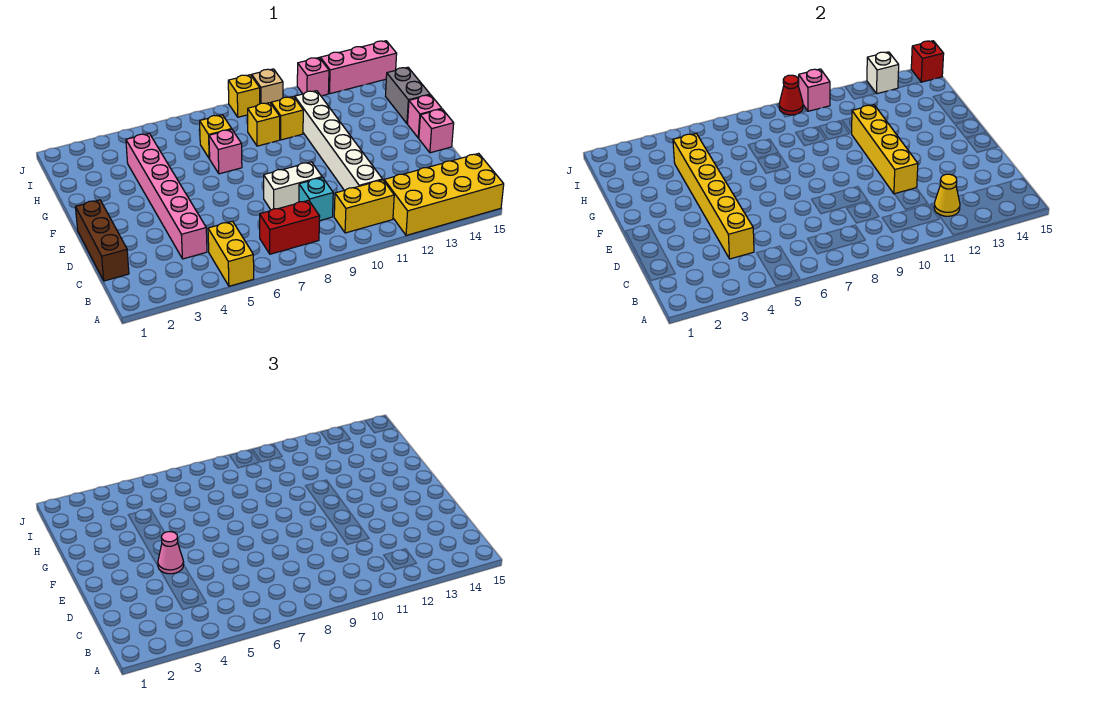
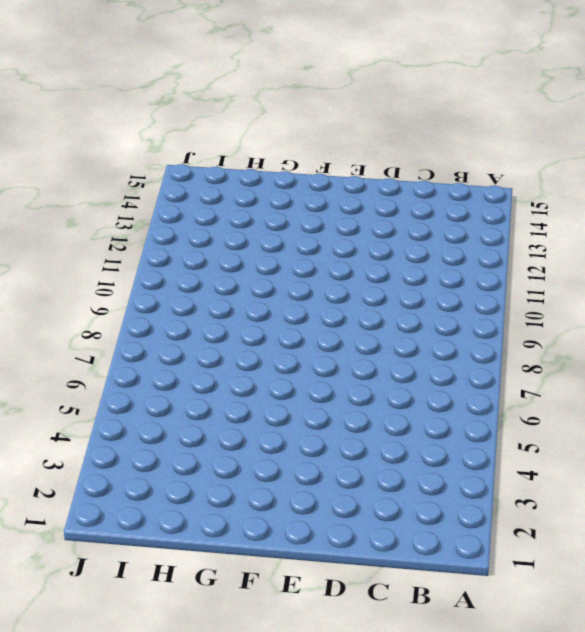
none -> yellow brick A5:B5 level 1
none -> yellow brick A12:B15 level 1
none -> red brick B7:B8 level 1

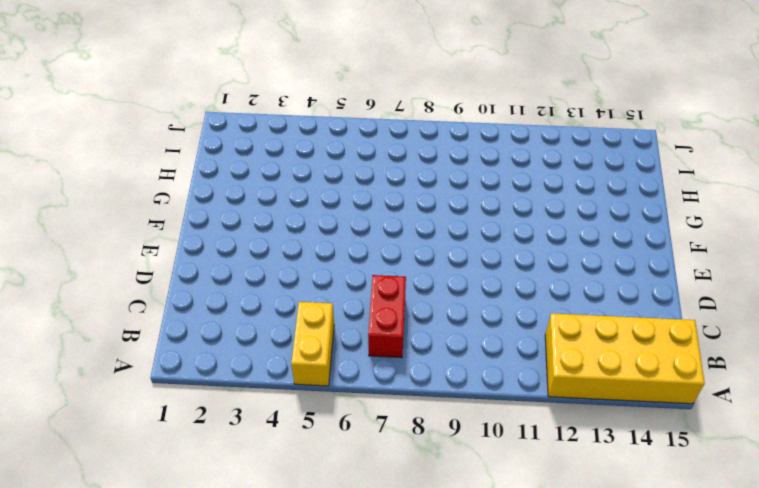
red brick B7:C7 level 1 -> red brick B7:B8 level 1
none -> yellow brick B10:B11 level 1
none -> brown brick C1:E1 level 1
none -> pink brick C4:H4 level 1

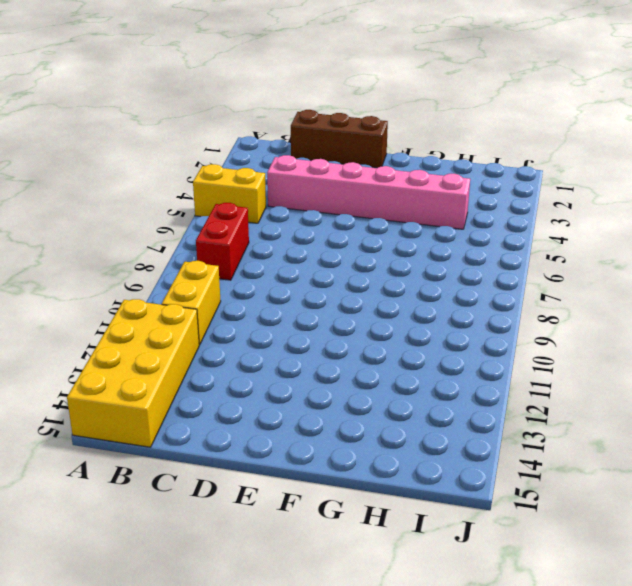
none -> cyan brick C9 level 1
none -> white brick C11:H11 level 1
none -> white brick D8:D9 level 1

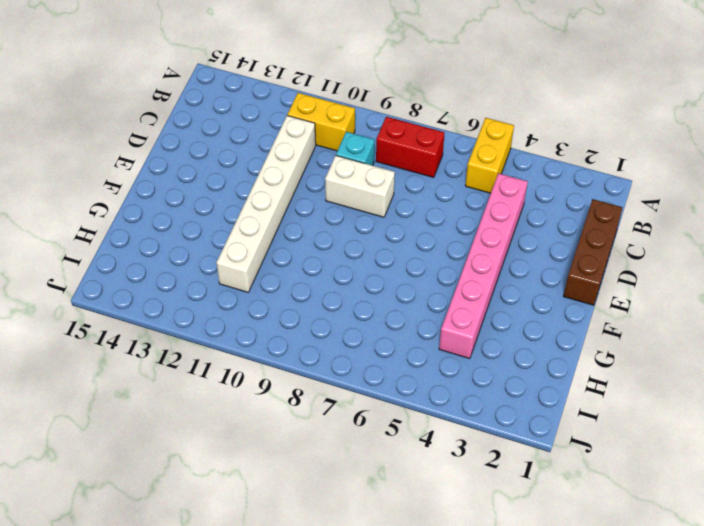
none -> yellow brick A12:B15 level 1
none -> pink brick E15 level 1
none -> pink brick F15 level 1

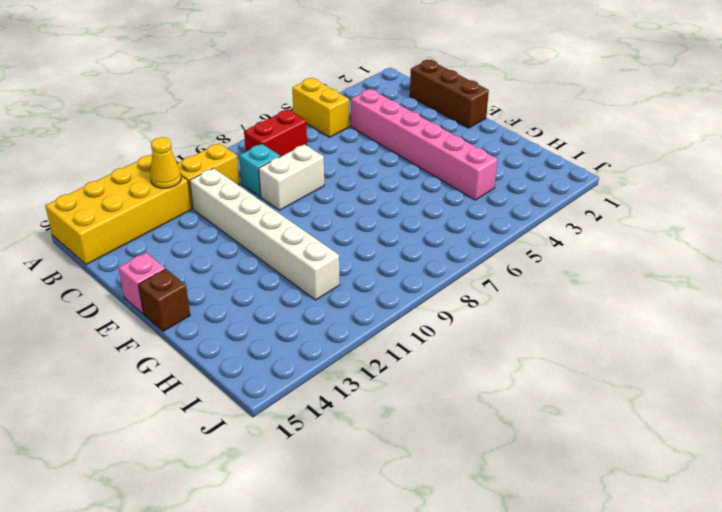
brown brick F15 level 1 -> pink brick F15 level 1
none -> pink brick G7 level 1
none -> grey brick G15:H15 level 1
none -> yellow brick H7 level 1

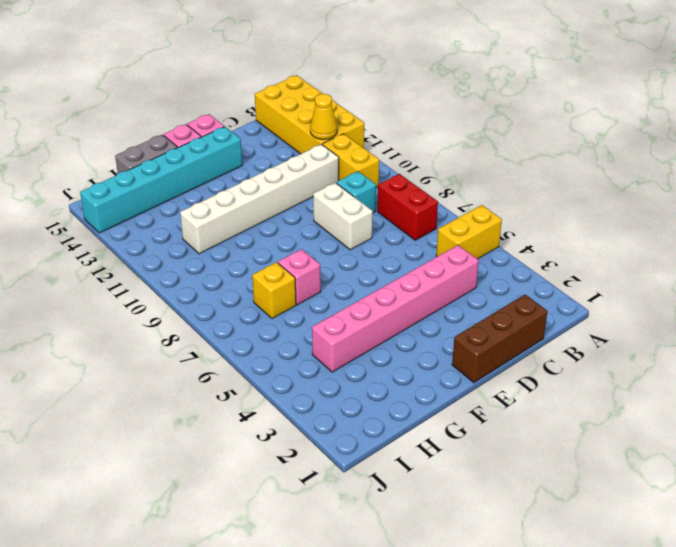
cyan brick E14:J14 level 1 -> pink brick J13:J15 level 1
none -> yellow brick H9 level 1
none -> yellow brick H10 level 1
none -> yellow brick J9 level 1

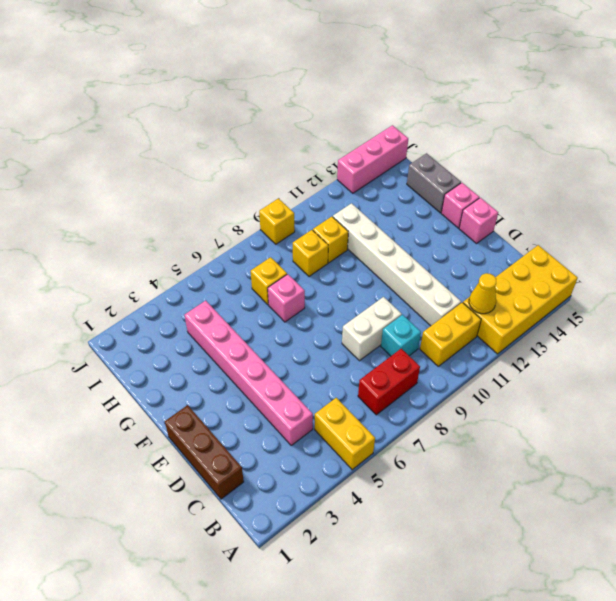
none -> tan brick J10 level 1
none -> pink brick J12 level 1
none -> yellow brick C4:H4 level 2

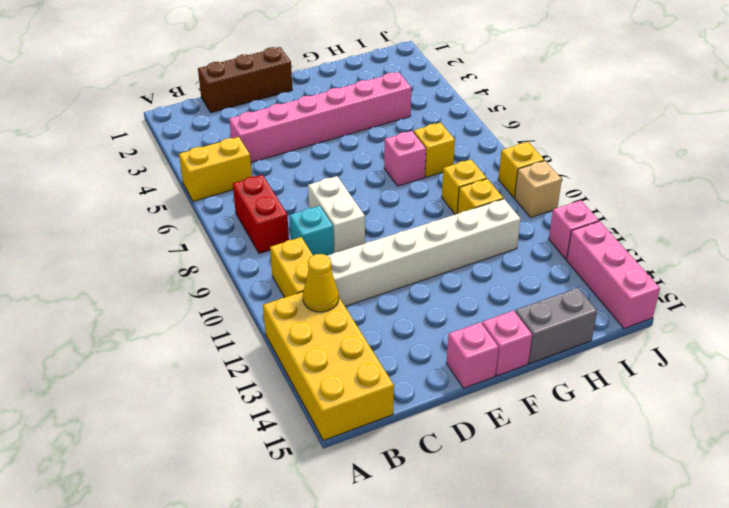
none -> yellow brick C4:H4 level 2
none -> yellow brick D11:G11 level 2
none -> red cone J9 level 2

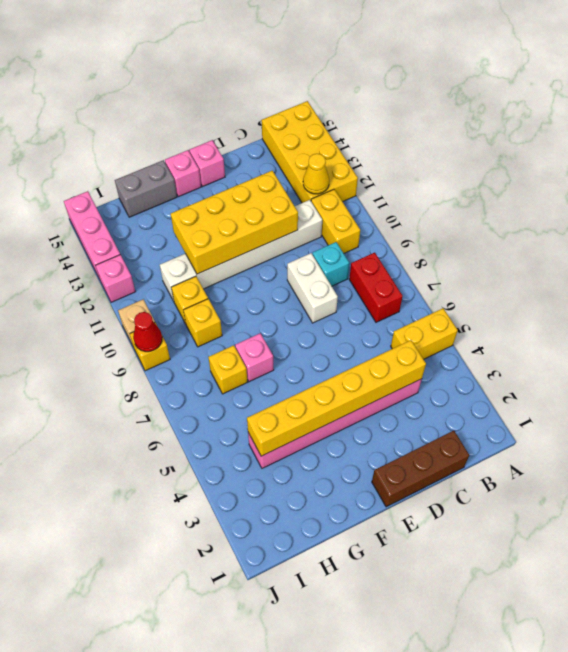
yellow brick D11:G12 level 2 -> yellow brick D11:G11 level 2
none -> pink brick J10 level 2
none -> white brick J13 level 2
none -> red brick J15 level 2

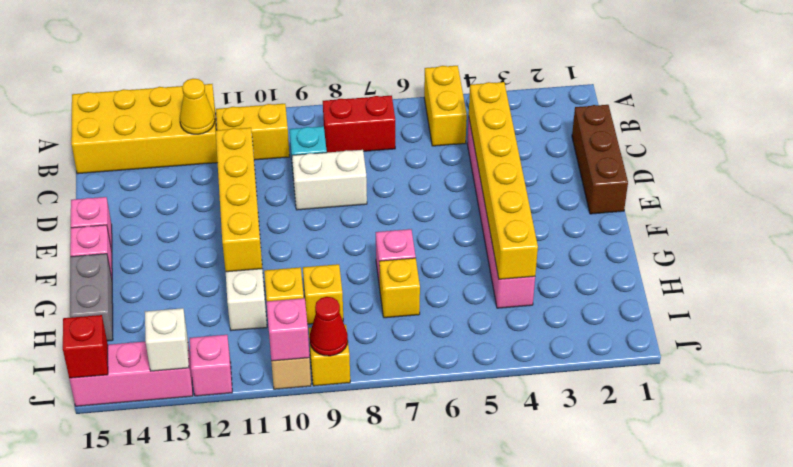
none -> pink cone E4 level 3

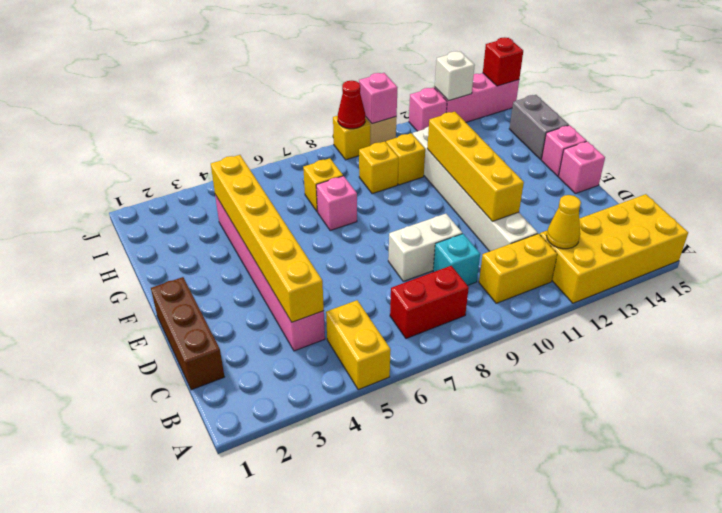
none -> pink cone E4 level 3

